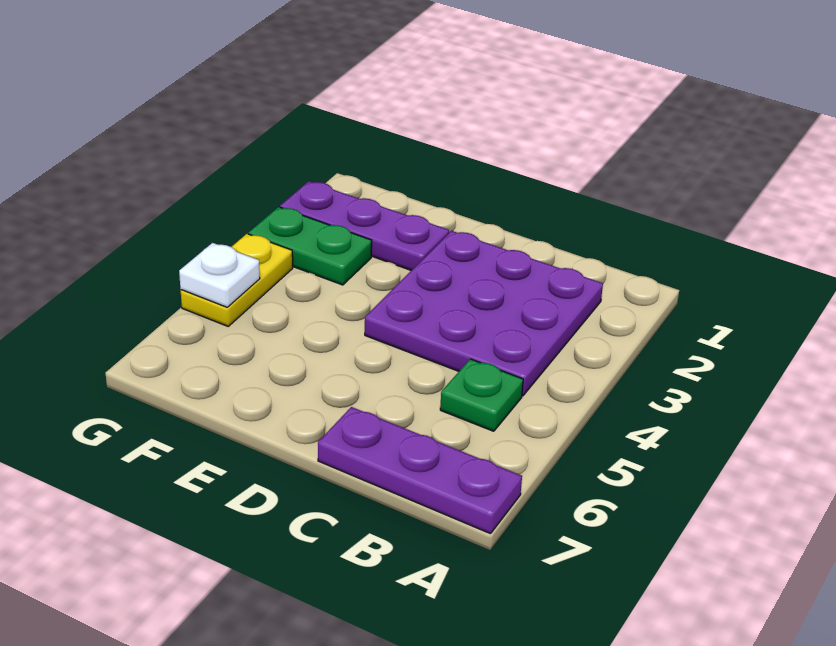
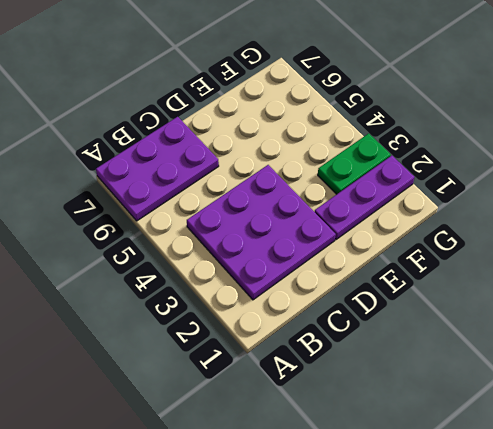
purple plate A6:C7 level 1 -> purple plate A7:C7 level 1
none -> green plate B5 level 1
none -> yellow plate G4:G5 level 1

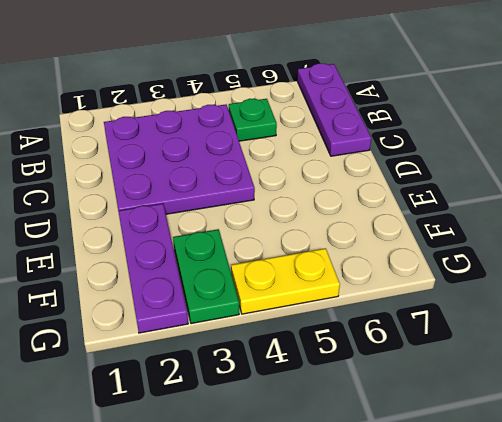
none -> white plate G5 level 2

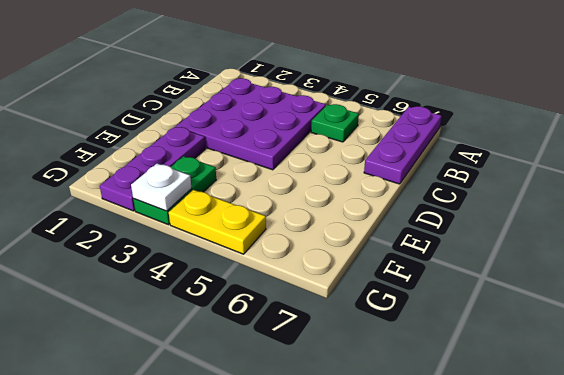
white plate G3 level 2 -> white plate G5 level 2

